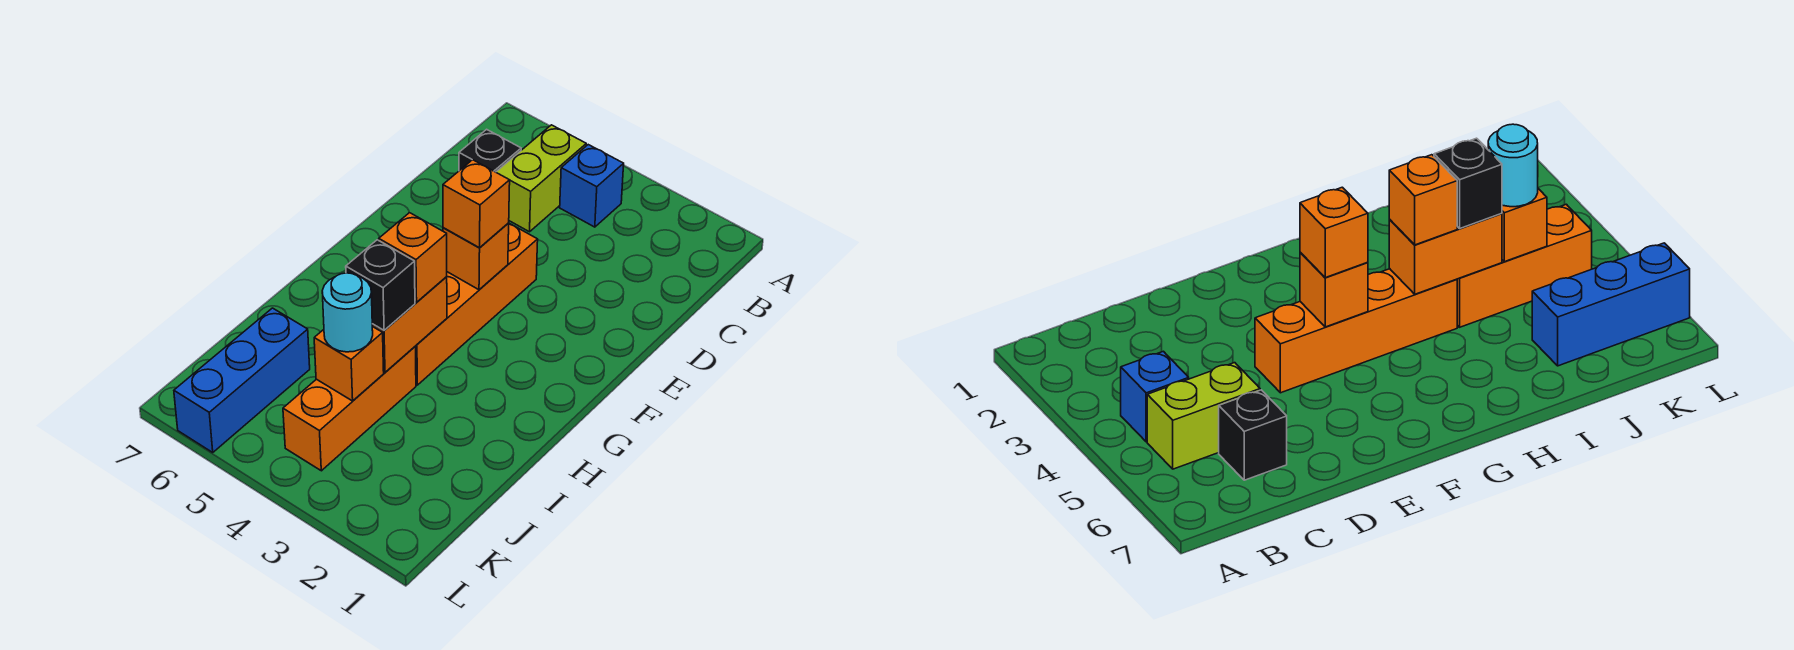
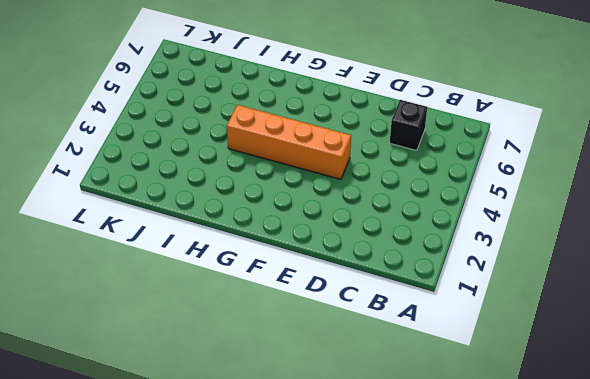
none -> blue brick B4 level 1
none -> lime brick B5:C5 level 1
none -> orange brick I4:K4 level 1

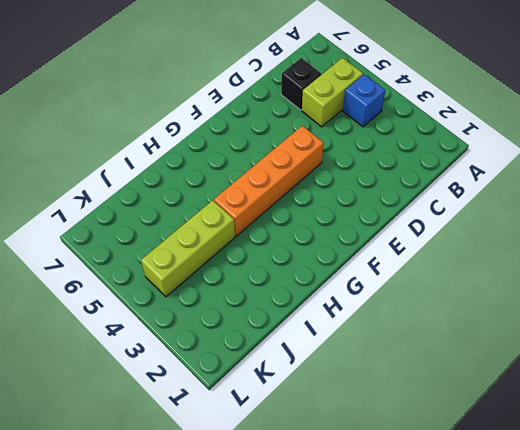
lime brick I4:K4 level 1 -> orange brick I4:K4 level 1
none -> blue brick J6:L6 level 1
none -> orange brick F4 level 2
none -> orange brick H4:I4 level 2

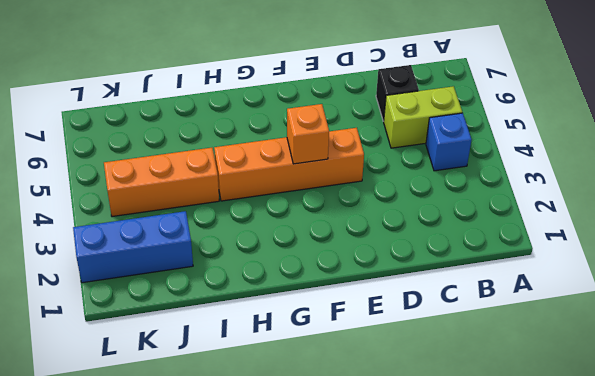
blue brick J2:L2 level 1 -> blue brick J6:L6 level 1
none -> orange brick H4:I4 level 2
none -> orange brick J4 level 2
none -> orange brick F4 level 3

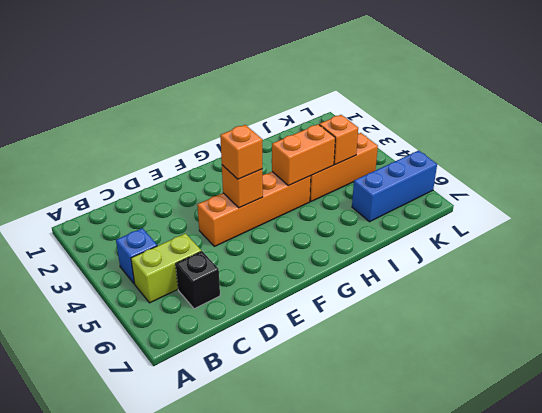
none -> orange brick H4 level 3
none -> black brick I4 level 3
none -> cyan round brick J4 level 3

